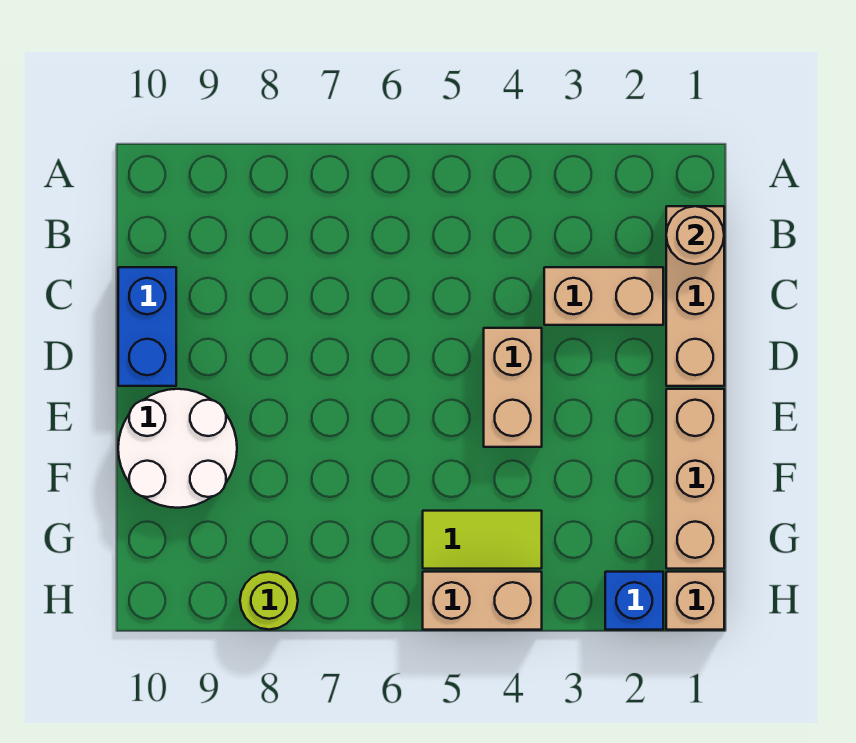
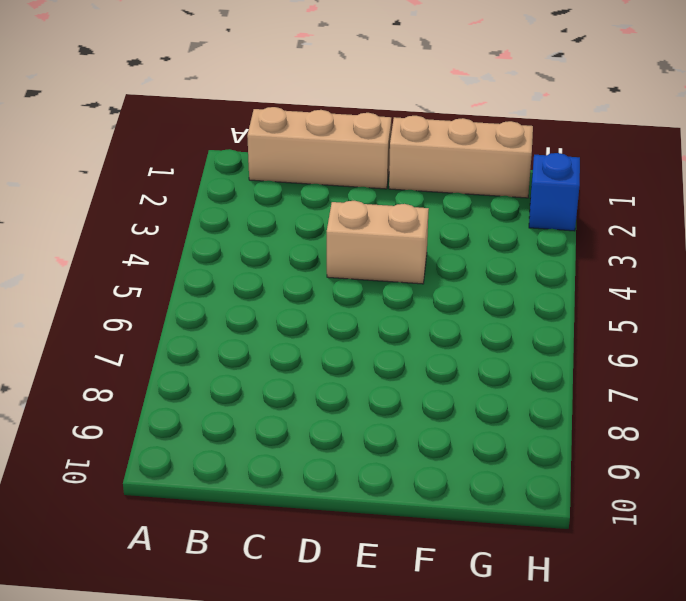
none -> tan brick C2:C3 level 1
none -> blue brick C10:D10 level 1
none -> white round brick E9:F10 level 1

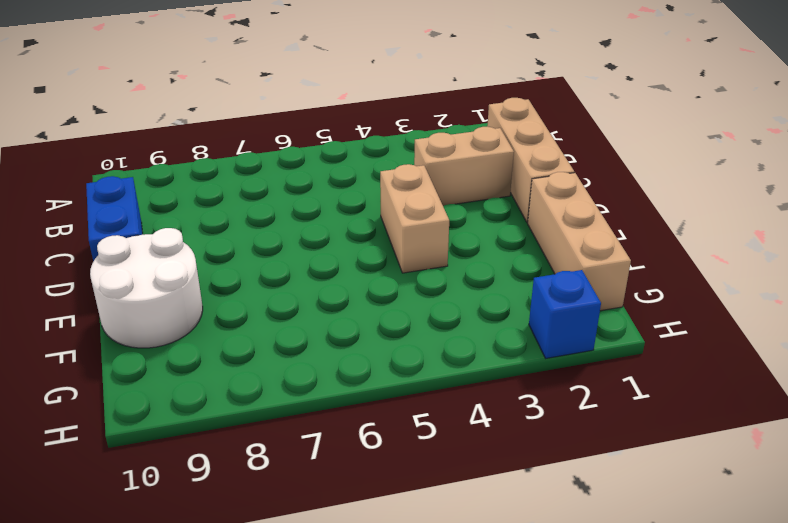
none -> lime tile G4:G5 level 1
none -> tan brick H1 level 1
none -> tan brick H4:H5 level 1

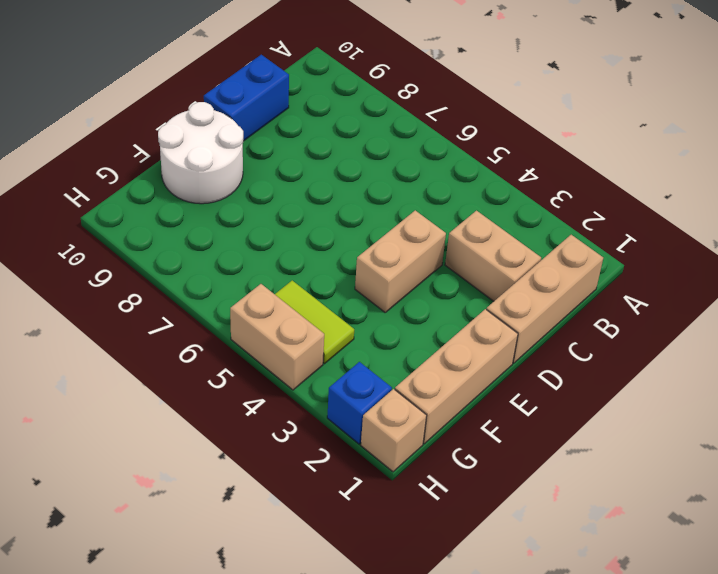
none -> lime round brick H8 level 1
none -> tan round brick B1 level 2

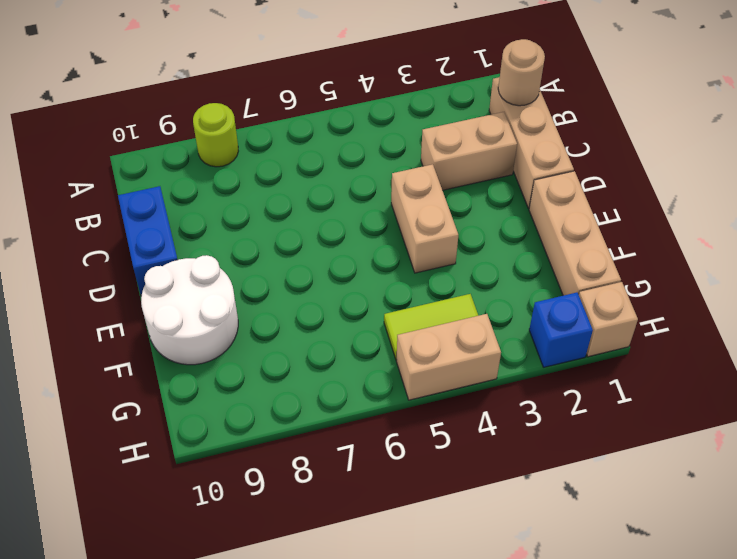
lime round brick A8 level 1 -> lime round brick H8 level 1

